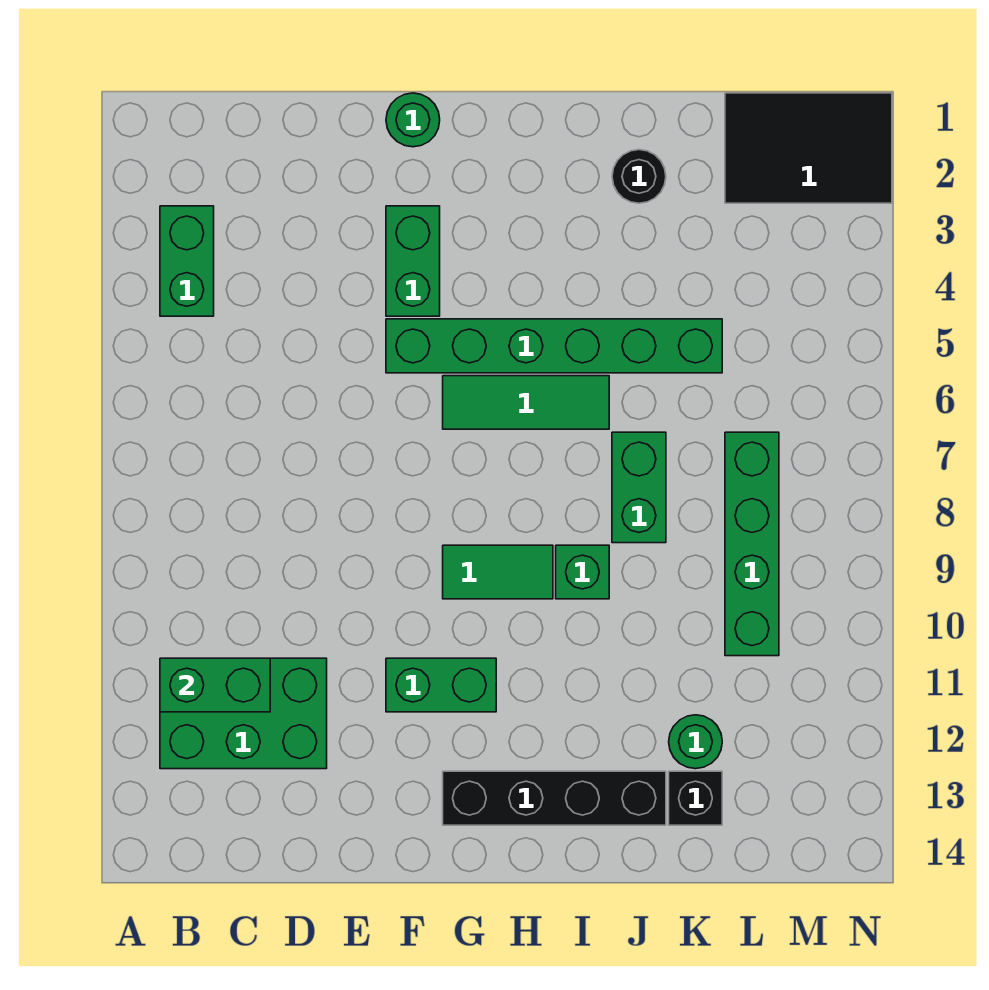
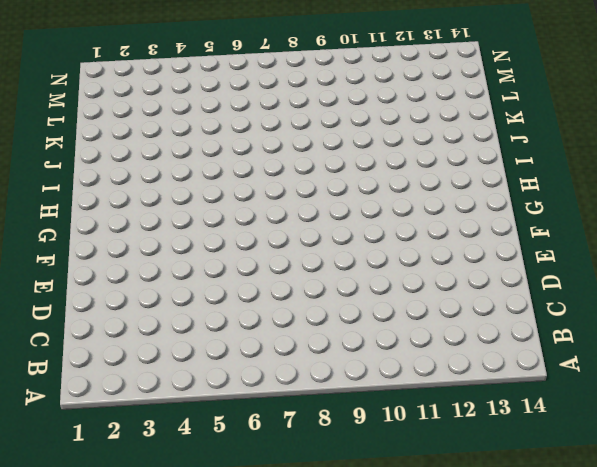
none -> green brick B3:B4 level 1
none -> green brick B11:D12 level 1
none -> green round brick F1 level 1

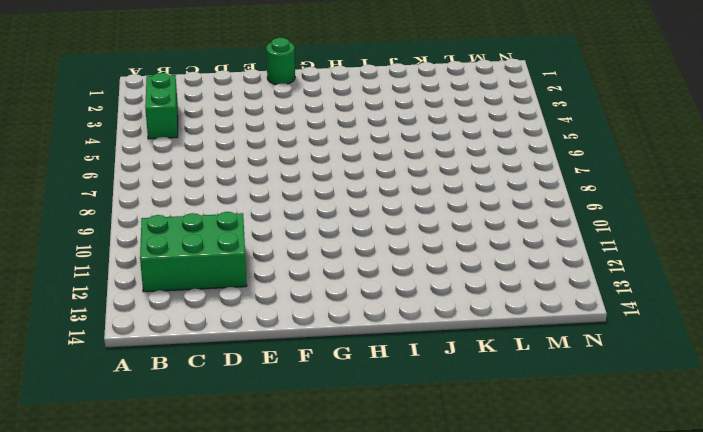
none -> green brick F3:F4 level 1
none -> green brick F5:K5 level 1
none -> green brick F11:G11 level 1

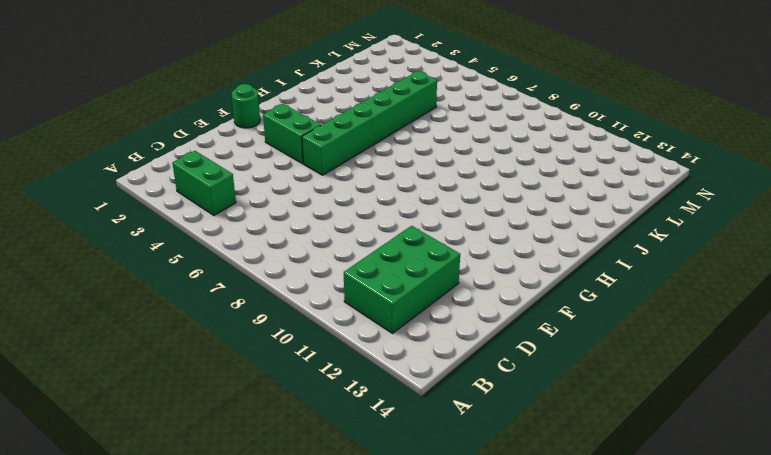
none -> green brick F11:G11 level 1
none -> green tile G6:I6 level 1
none -> green tile G9:H9 level 1

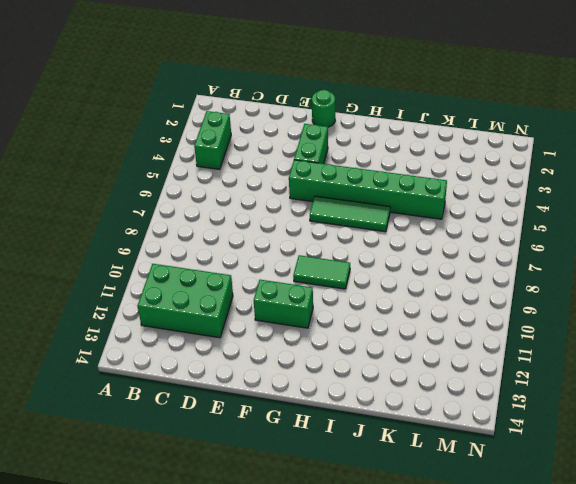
none -> black brick G13:J13 level 1
none -> green brick I9 level 1
none -> black round brick J2 level 1

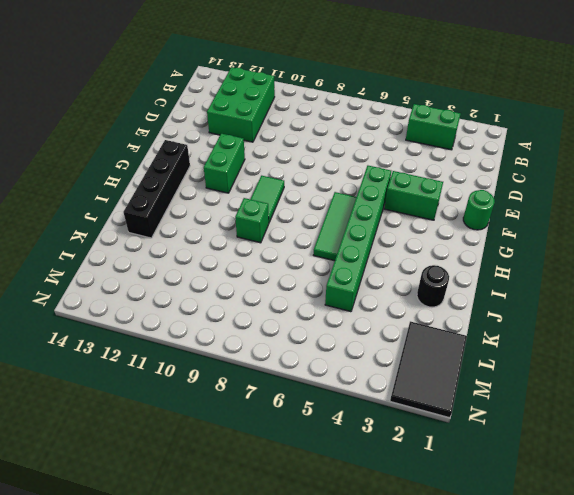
none -> green brick J7:J8 level 1
none -> green round brick K12 level 1
none -> black brick K13 level 1

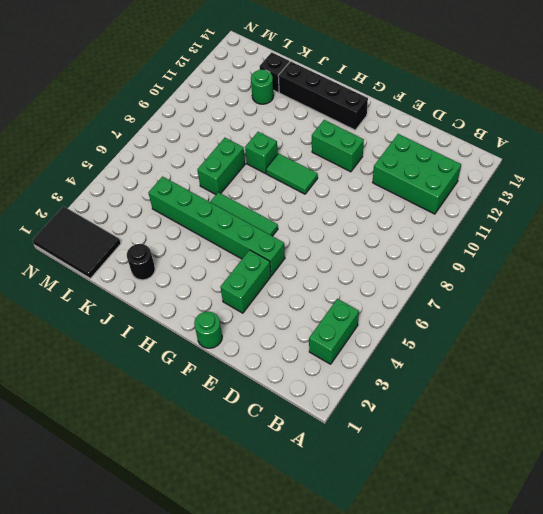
none -> green brick L7:L10 level 1
none -> green brick B11:C11 level 2

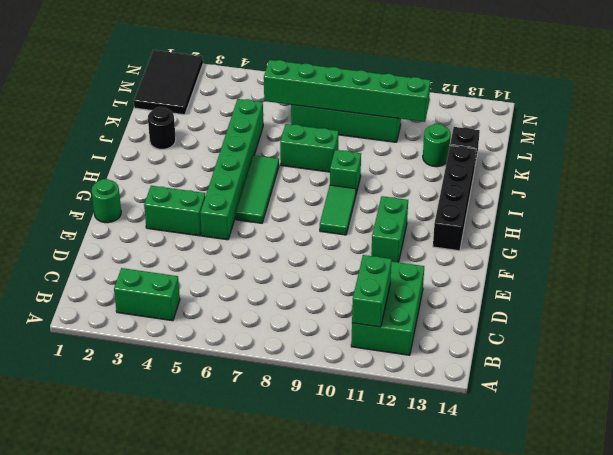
green brick L6:L11 level 2 -> none

